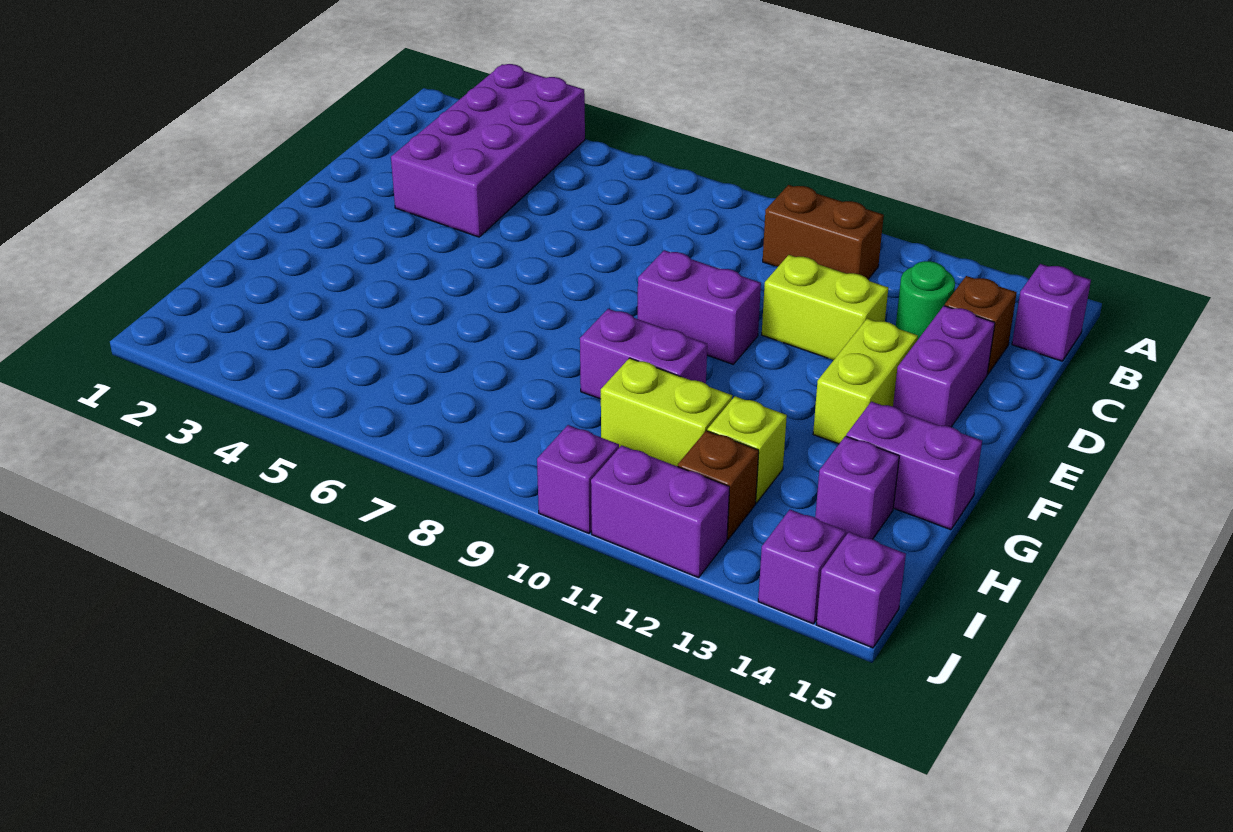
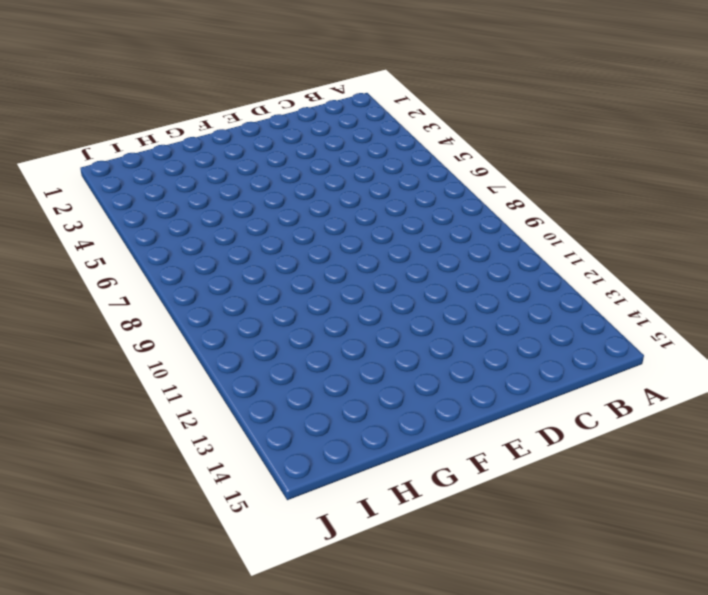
none -> purple brick A3:D4 level 1
none -> brown brick B10:B11 level 1
none -> purple brick B15 level 1

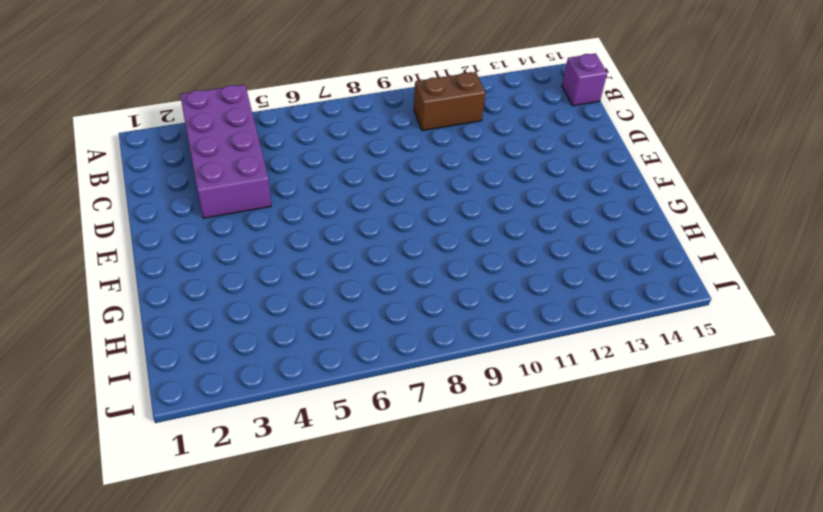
none -> green round brick C13 level 1
none -> brown brick C14 level 1
none -> lime brick D11:D12 level 1

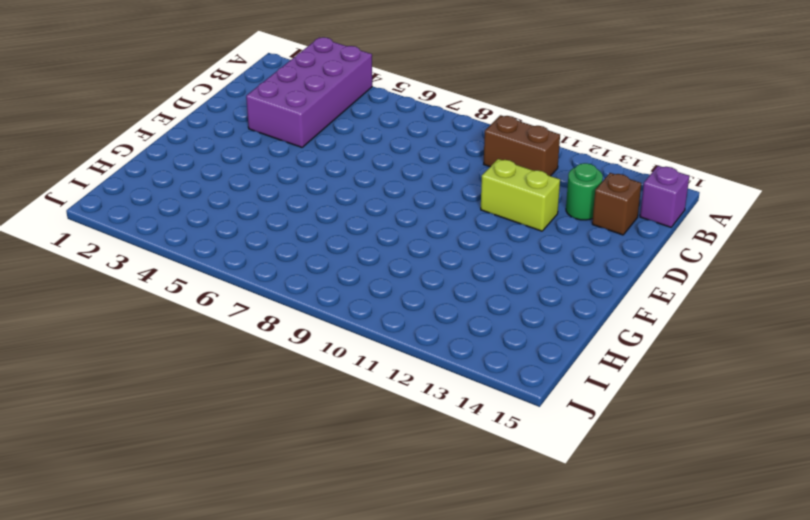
none -> purple brick D14:E14 level 1
none -> purple brick E9:E10 level 1
none -> lime brick E13:F13 level 1

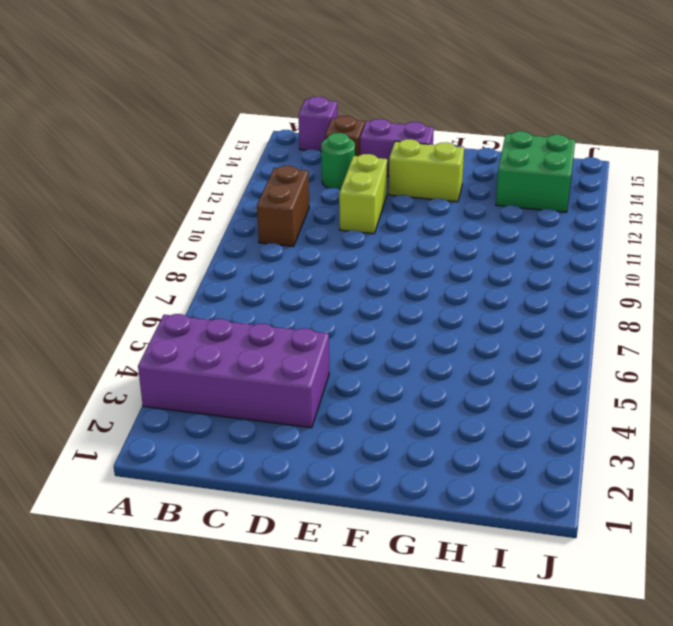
green brick H13:I14 level 1 -> purple brick H14 level 1
none -> purple brick E9:E10 level 1
none -> purple brick G9:G10 level 1
none -> purple brick G14:G15 level 1

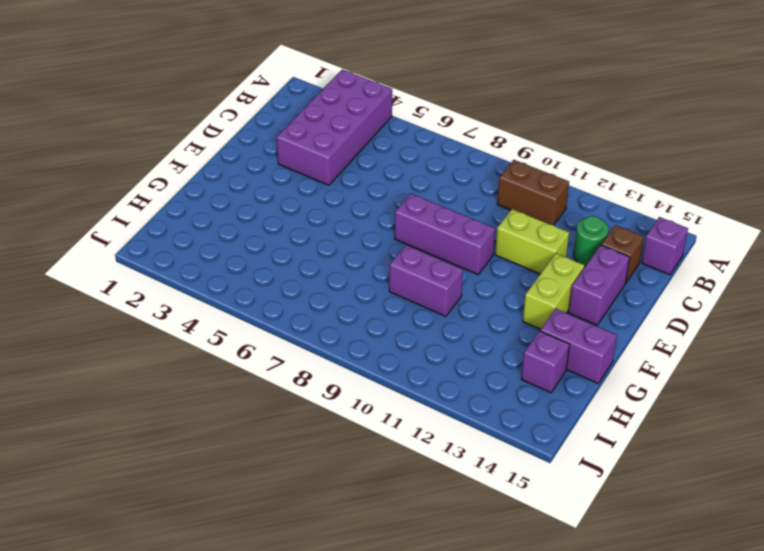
purple brick E8:E10 level 1 -> purple brick E9:E10 level 1
none -> lime brick H10:H11 level 1
none -> lime brick H12 level 1
none -> brown brick I12 level 1

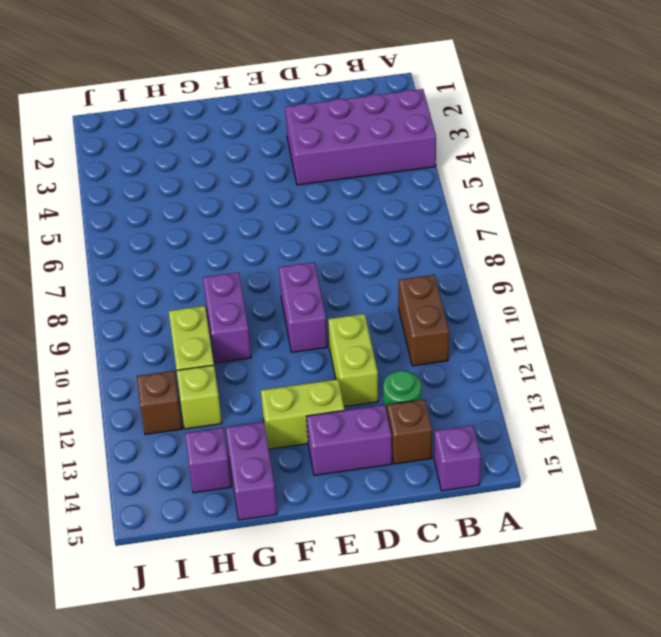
none -> purple brick J10 level 1
none -> purple brick J11:J12 level 1
none -> purple brick J14 level 1

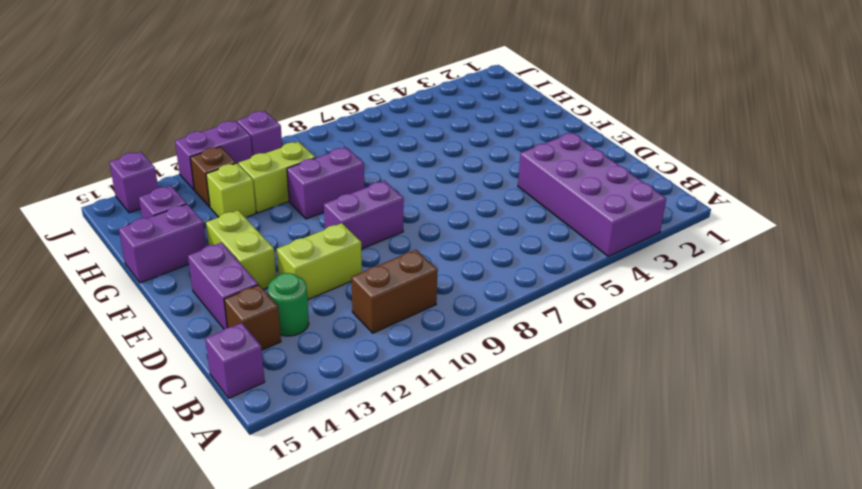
none -> purple brick J15 level 1

